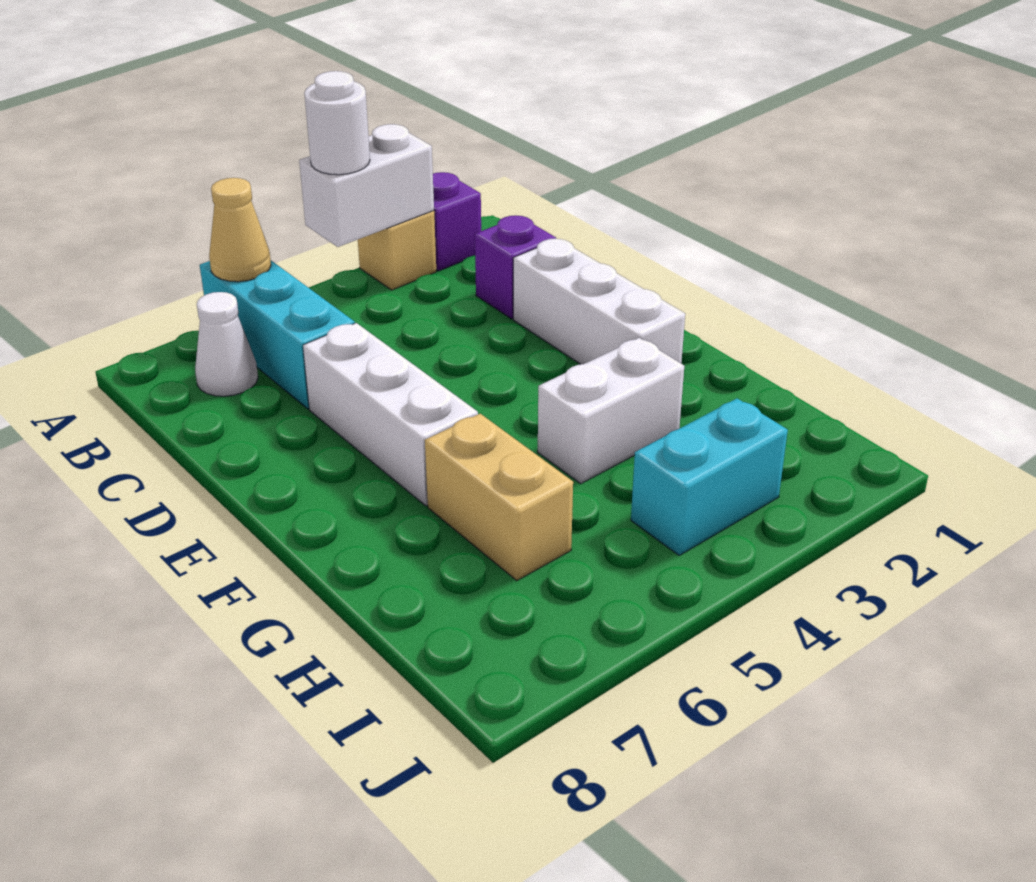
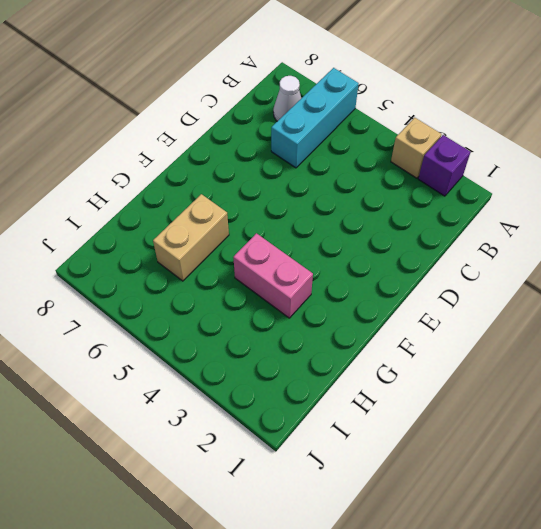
pink brick G3:G4 level 1 -> white brick G3:G4 level 1
none -> purple brick C2 level 1
none -> white brick D2:F2 level 1
none -> white brick D6:F6 level 1

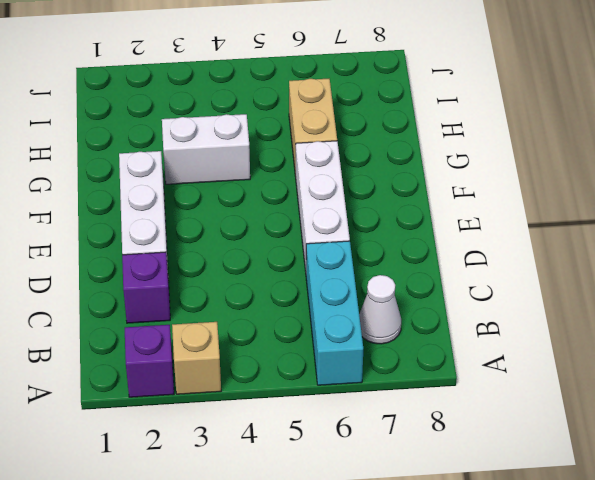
none -> cyan brick I3:I4 level 1
none -> white brick A3:A4 level 2
none -> tan cone A6 level 2

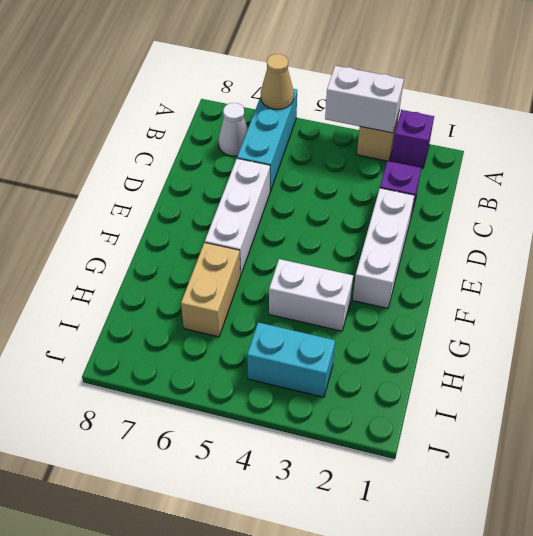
none -> white round brick A4 level 3

